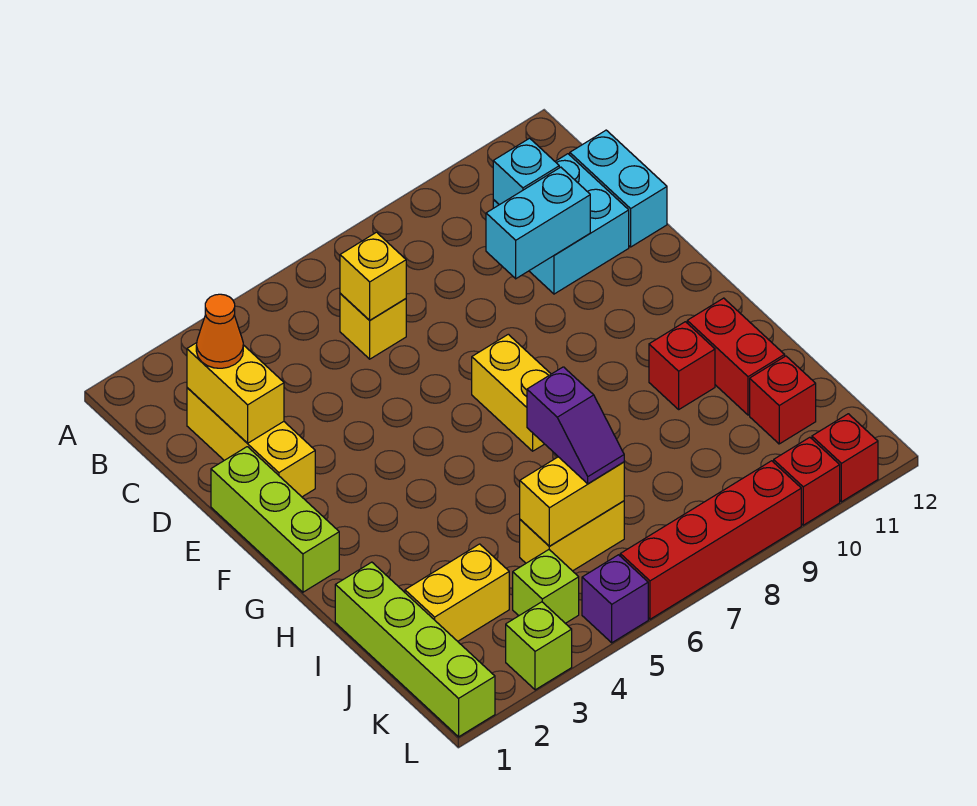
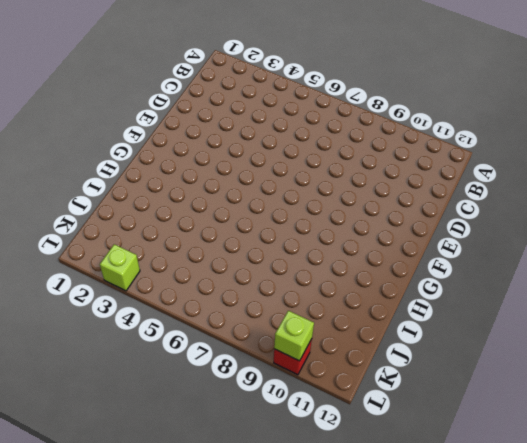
lime brick L10 level 2 -> lime brick K4 level 1
none -> yellow brick C2:E2 level 1
none -> yellow brick C6 level 1
none -> cyan brick C10:D11 level 1

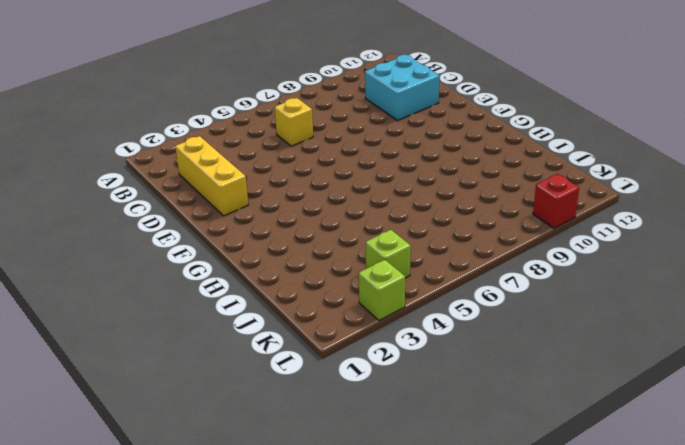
none -> cyan brick C12:D12 level 1
none -> lime brick E1:G1 level 1
none -> yellow brick F7:G7 level 1

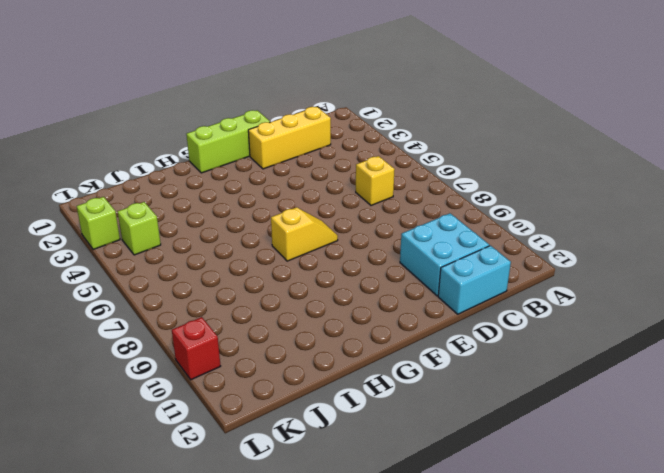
yellow slope F7:G7 level 1 top G -> yellow brick F7:G7 level 1
none -> red brick H10 level 1
none -> red brick H11:I11 level 1
none -> lime brick I1:L1 level 1

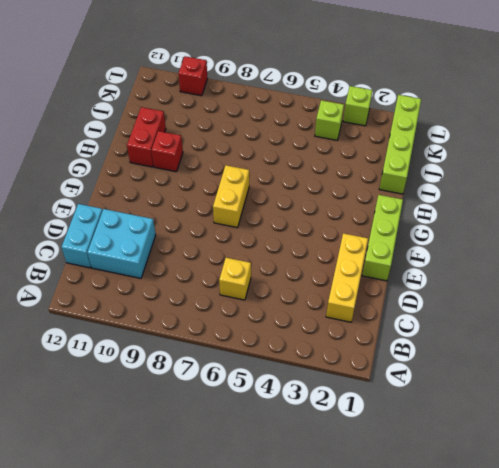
none -> yellow brick J2:J3 level 1
none -> yellow brick J5:J6 level 1
none -> red brick J11 level 1

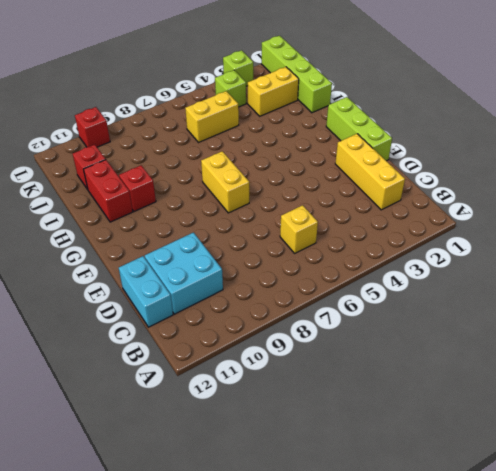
none -> purple brick L5 level 1
none -> red brick L6:L9 level 1
none -> red brick L11 level 1

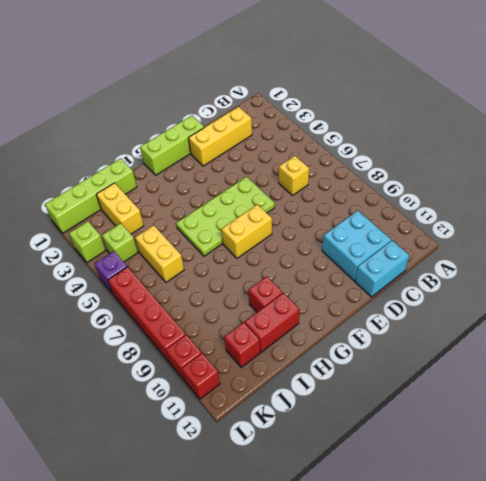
lime plate E5:H6 level 1 -> none
none -> yellow brick C2:D2 level 2
none -> yellow brick C6 level 2
none -> cyan brick C10 level 2

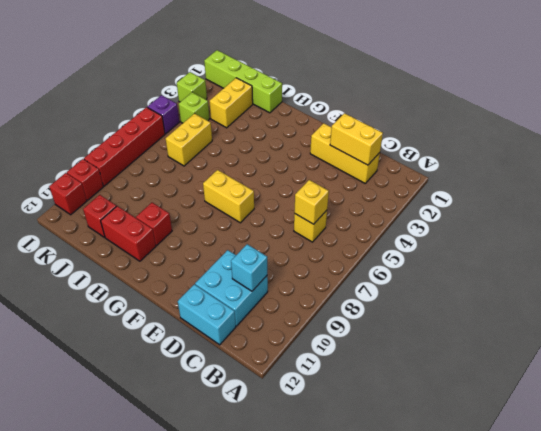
none -> lime brick E1:G1 level 1
none -> cyan brick D9:D10 level 2
none -> yellow brick J5:J6 level 2

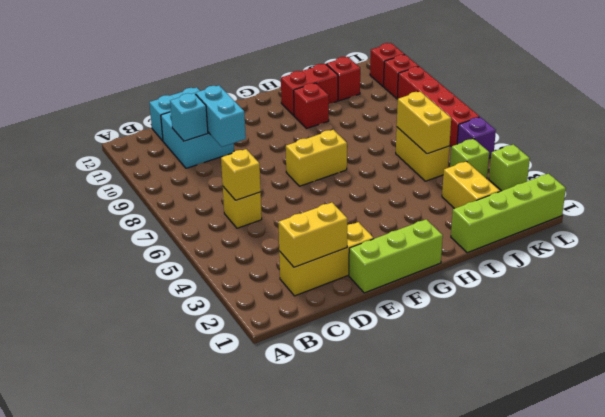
none -> orange cone C2 level 3
none -> purple slope I6:J6 level 3 top I

